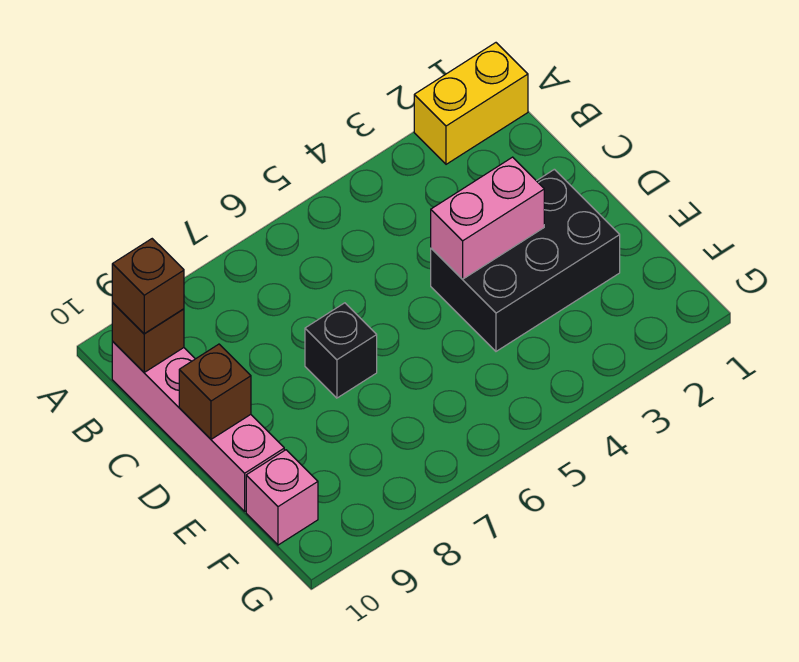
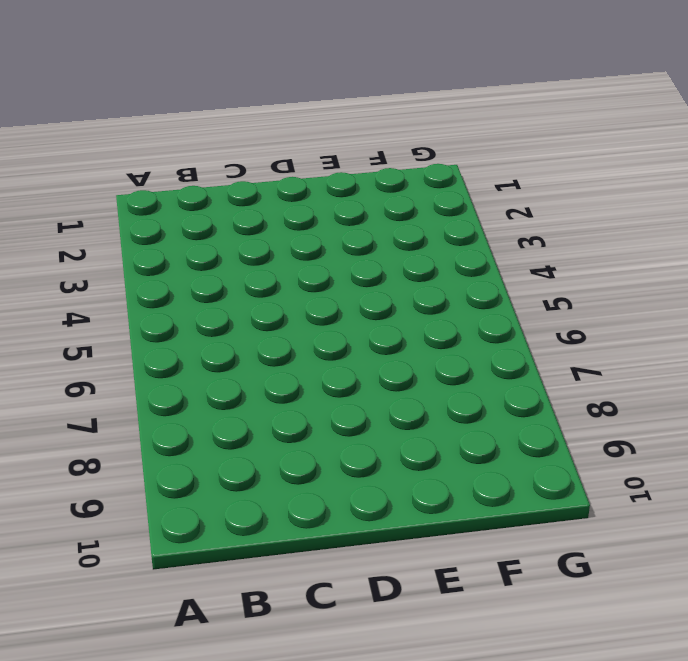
none -> yellow brick A1:A2 level 1
none -> pink brick B10:E10 level 1

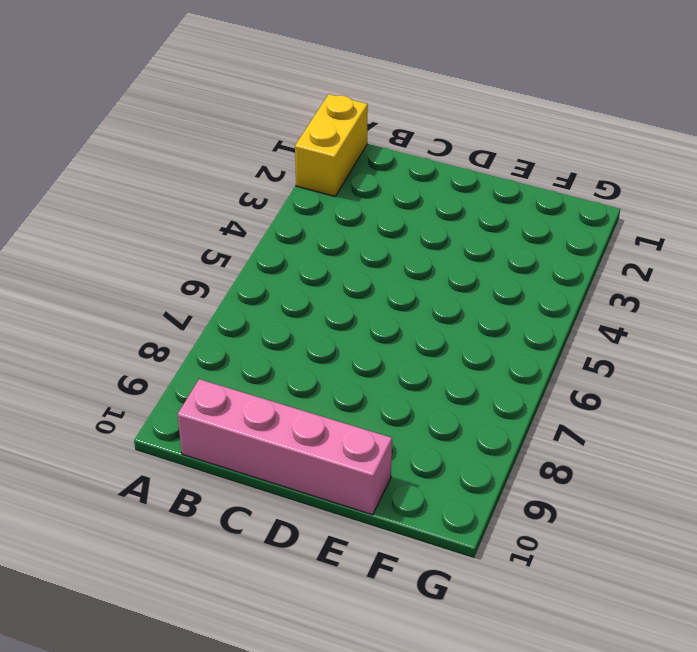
none -> black brick D2:E4 level 1
none -> black brick D7 level 1

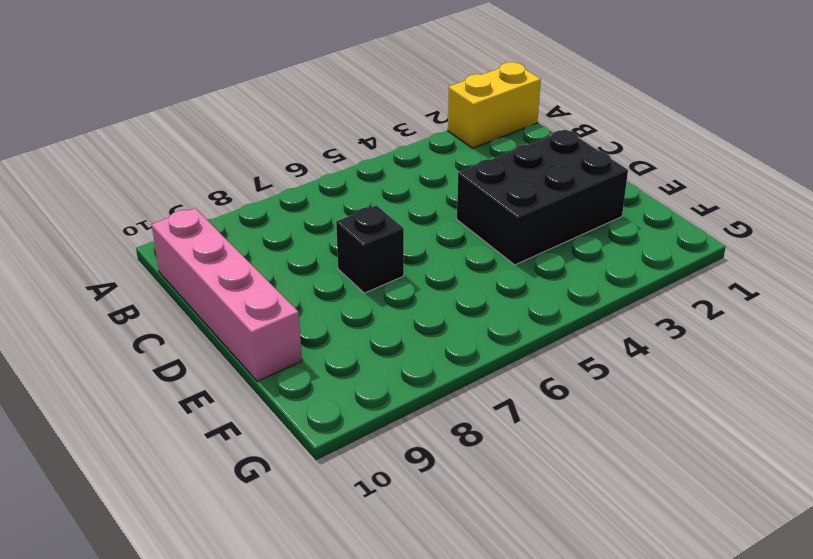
none -> pink brick F10 level 1
none -> brown brick B10 level 2

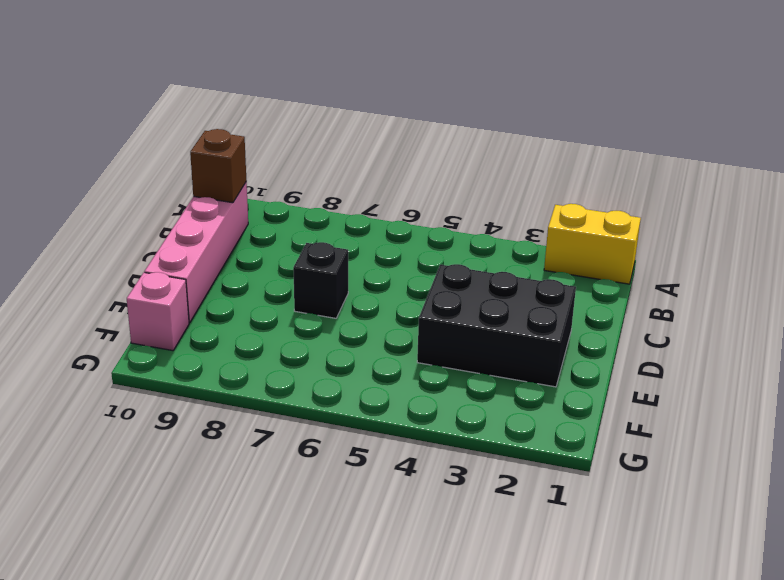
none -> pink brick D3:D4 level 2
none -> brown brick D10 level 2

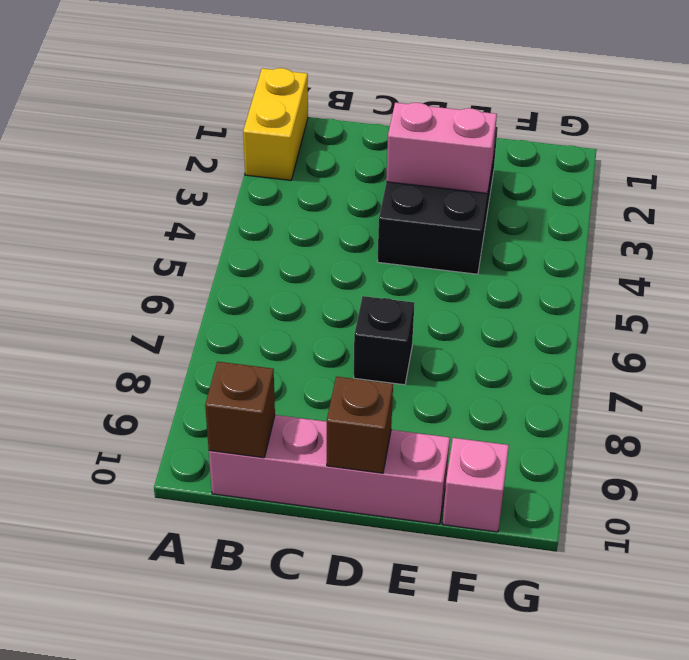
pink brick D3:E3 level 2 -> pink brick D3:D4 level 2
none -> brown brick B10 level 3

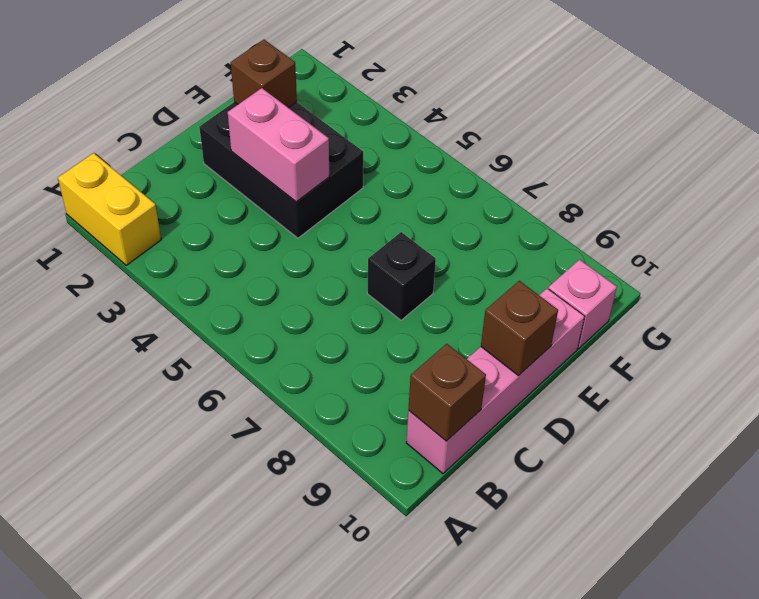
brown brick E2 level 2 -> brown brick B10 level 3

